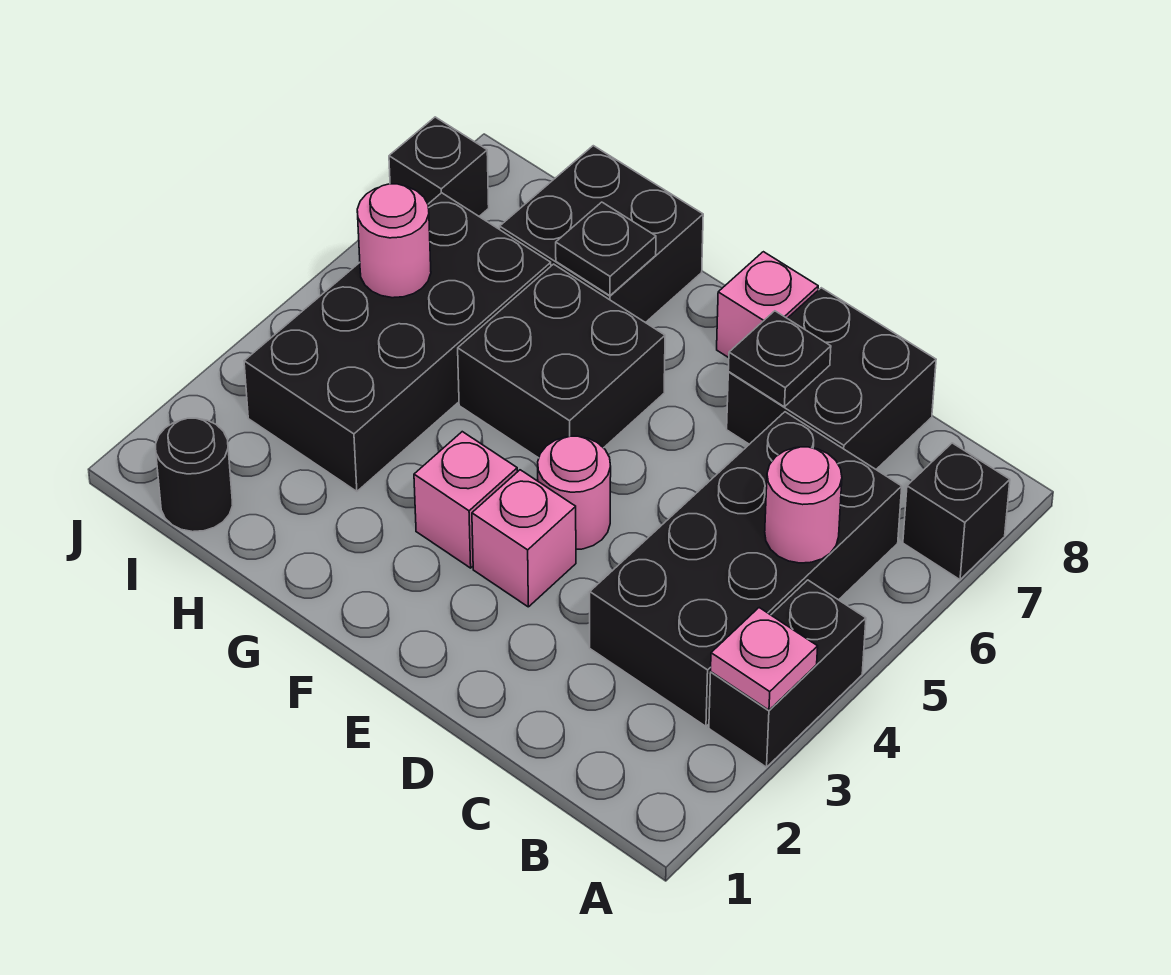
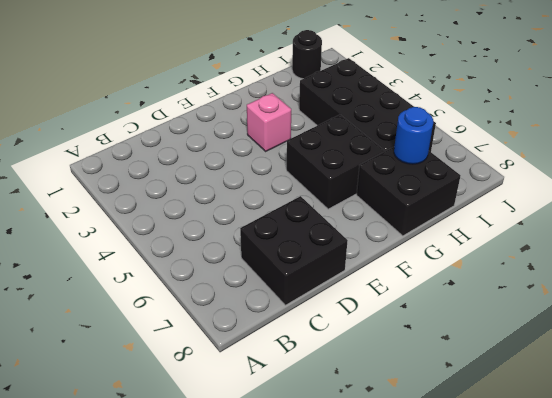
blue round brick H7 level 2 -> none
none -> black brick A3:A4 level 1
none -> black brick A7 level 1
none -> black brick B3:C6 level 1

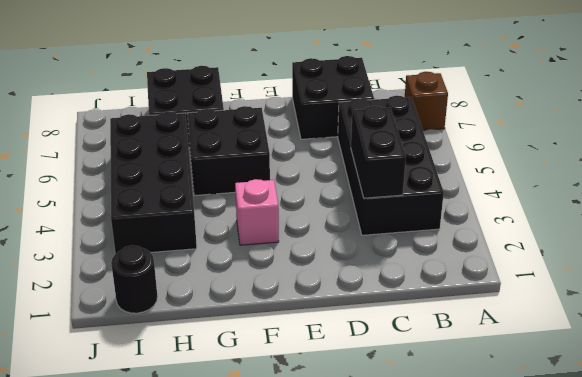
brown brick A7 level 1 -> black brick A7 level 1
black brick C3:C4 level 2 -> black brick A3:A4 level 1
none -> pink brick E3 level 1
none -> pink round brick E4 level 1
none -> pink brick E8 level 1

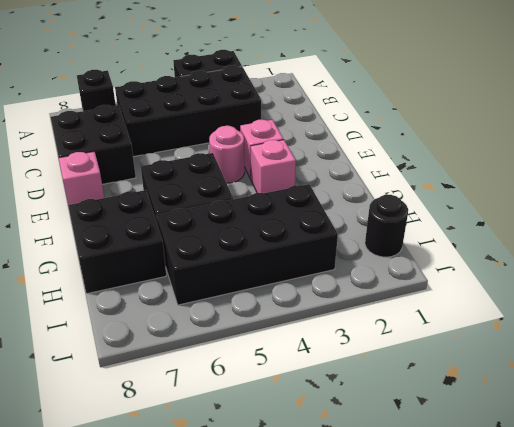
none -> black brick J7 level 1
none -> pink plate A3 level 2
none -> pink round brick B5 level 2

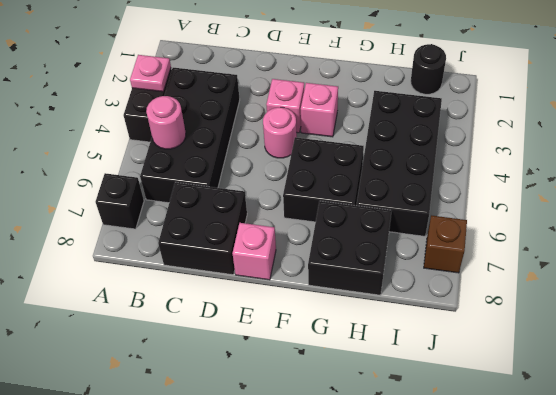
brown brick J7 level 1 -> black brick J7 level 1
none -> black plate D7 level 2
none -> black plate G7 level 2
none -> pink round brick I5 level 2

